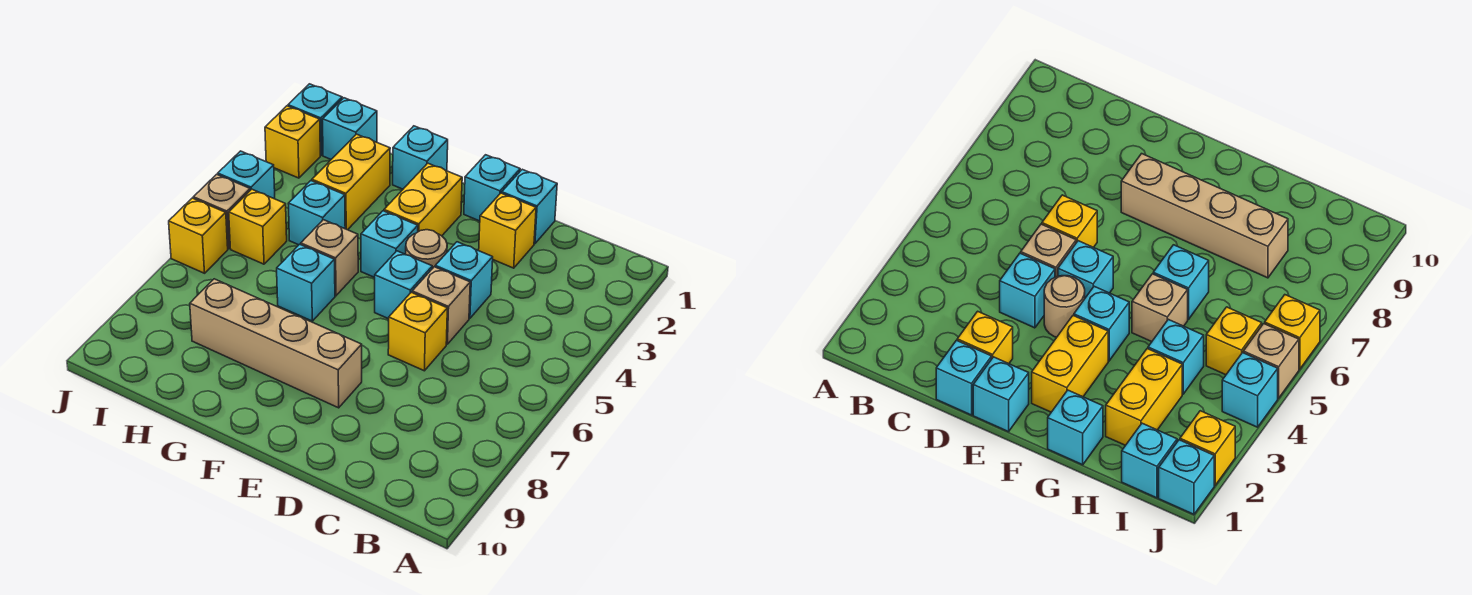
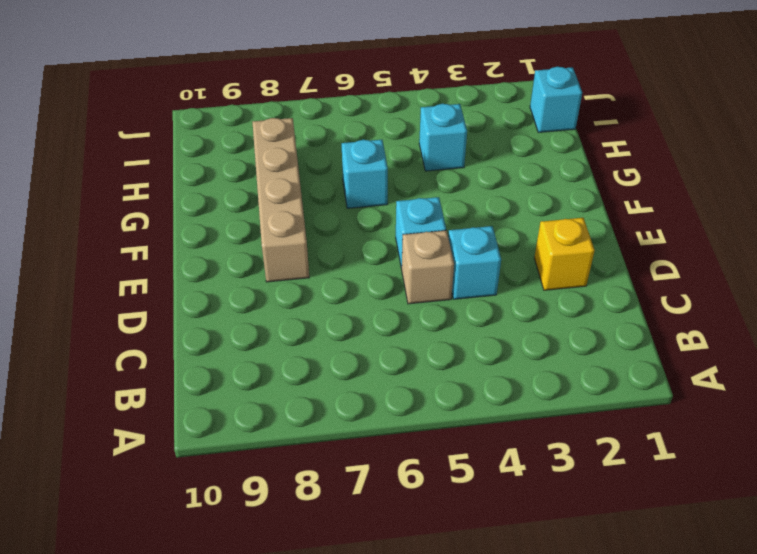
none -> cyan brick D1 level 1
none -> yellow brick D6 level 1
none -> cyan brick E1 level 1

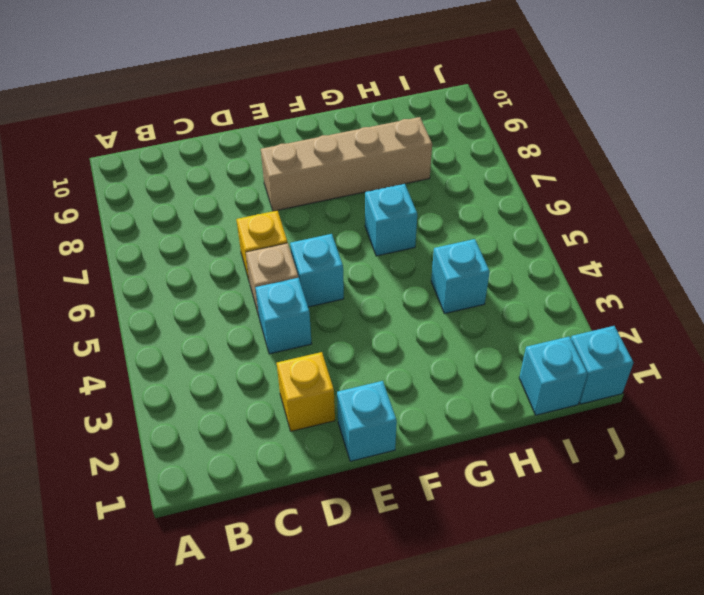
none -> cyan brick D1 level 1
none -> tan round brick E4 level 1
none -> yellow brick F2:F3 level 1

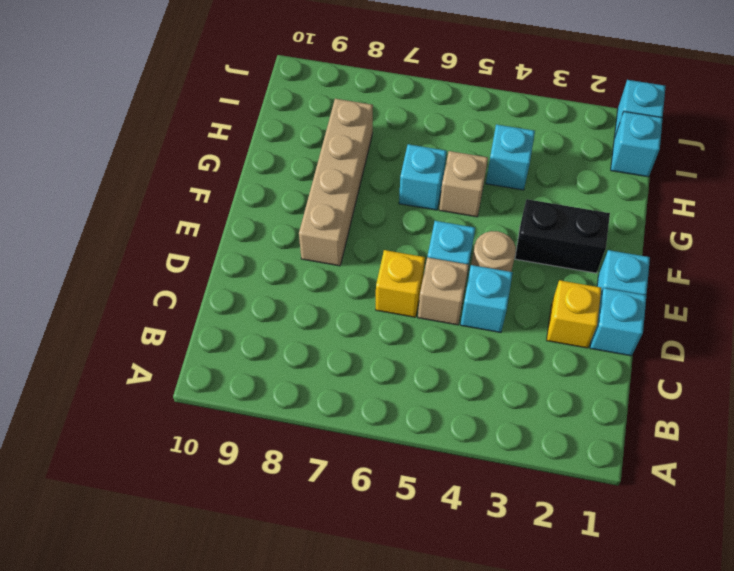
black brick F2:F3 level 1 -> yellow brick F2:F3 level 1
none -> cyan brick F4 level 1
none -> cyan brick G1 level 1
none -> yellow brick H2:H3 level 1

